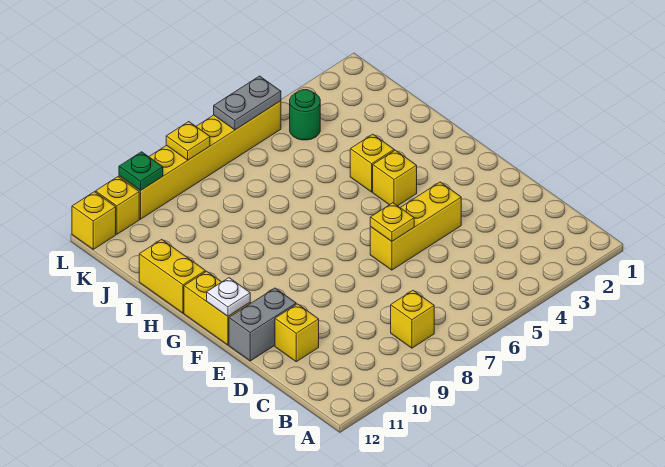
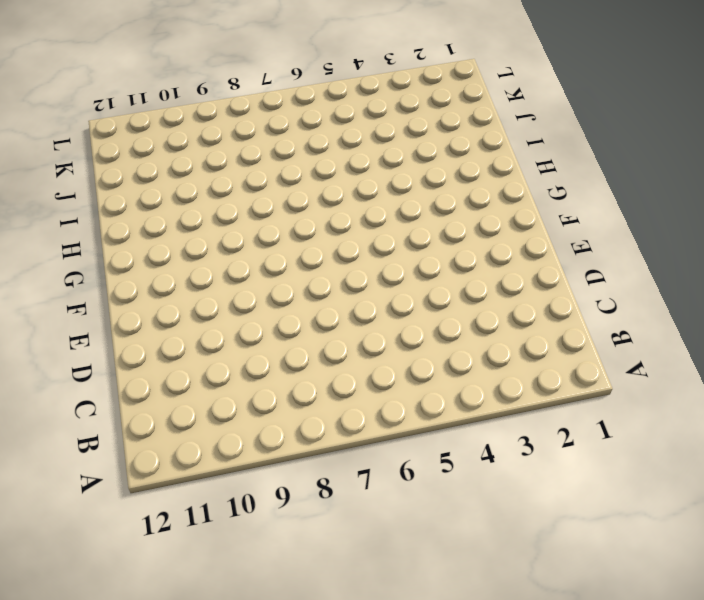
none -> yellow brick B8 level 1
none -> yellow brick D11 level 1
none -> yellow brick E4:E6 level 1

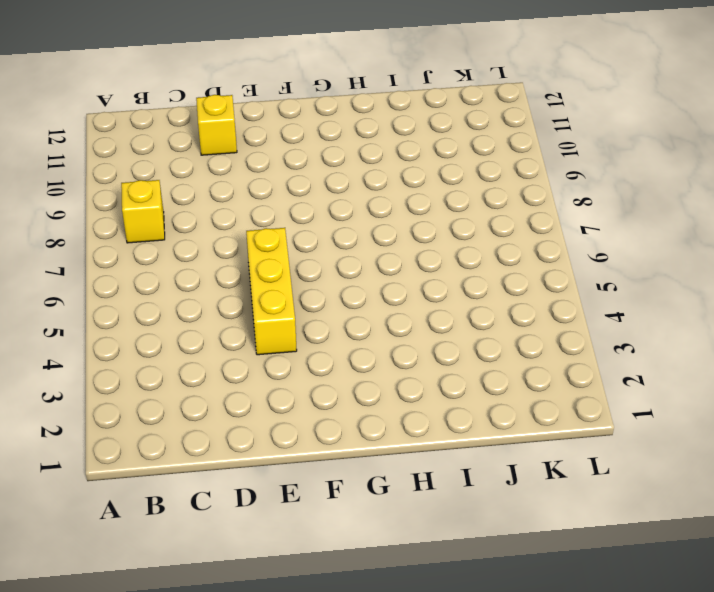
none -> grey brick E11:E12 level 1
none -> yellow brick F12:G12 level 1
none -> yellow brick G4 level 1

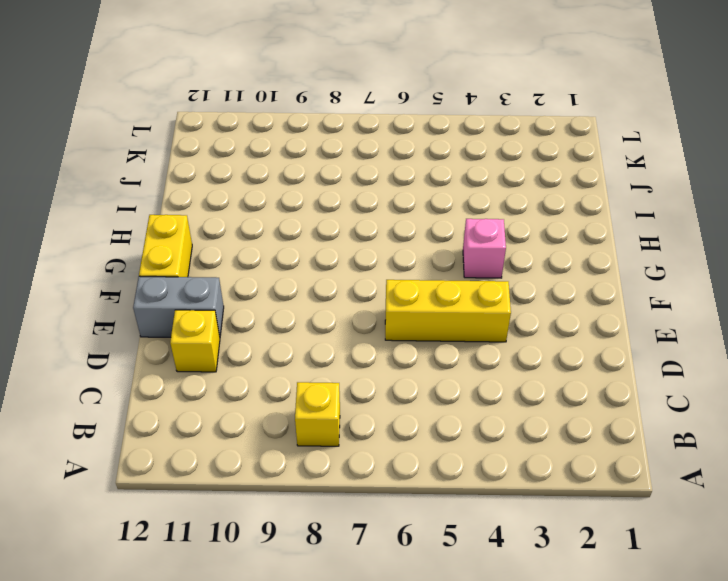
pink brick G4 level 1 -> yellow brick G4 level 1
none -> yellow brick H4 level 1
none -> yellow brick H12:I12 level 1
none -> green round brick K4 level 1

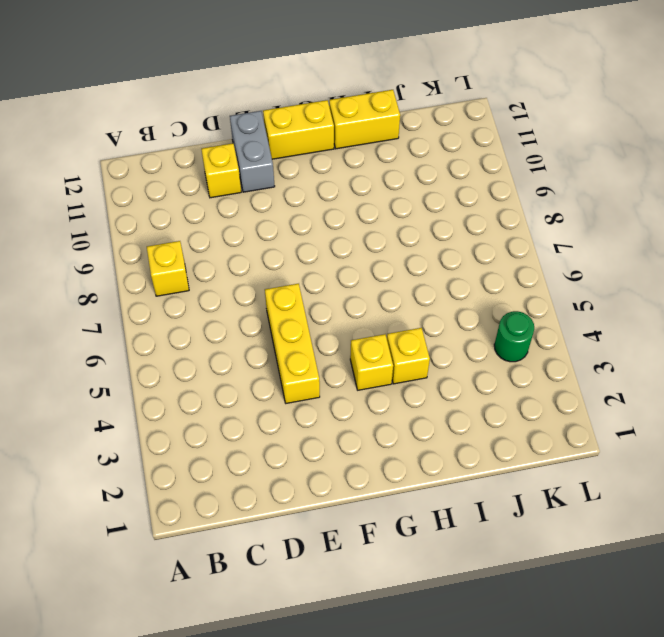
none -> yellow brick L5:L10 level 1
none -> yellow brick L11 level 1
none -> yellow brick L12 level 1

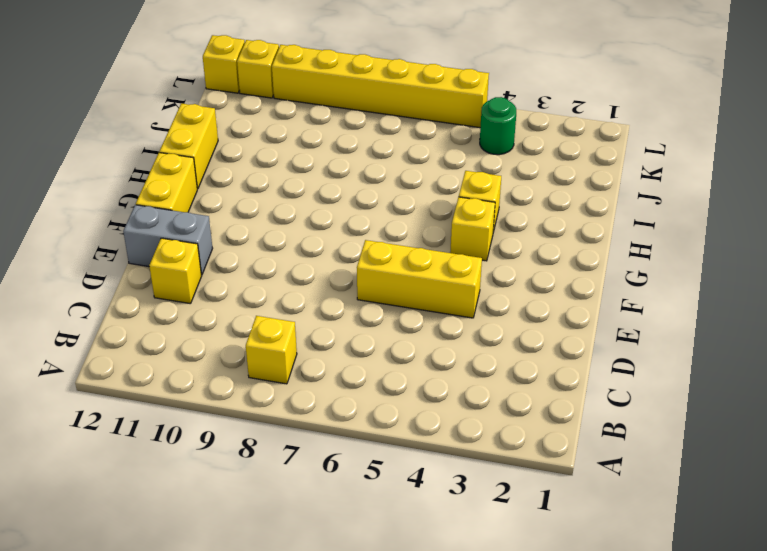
none -> yellow plate E6 level 2
none -> white plate F12 level 2
none -> grey plate L5:L6 level 2

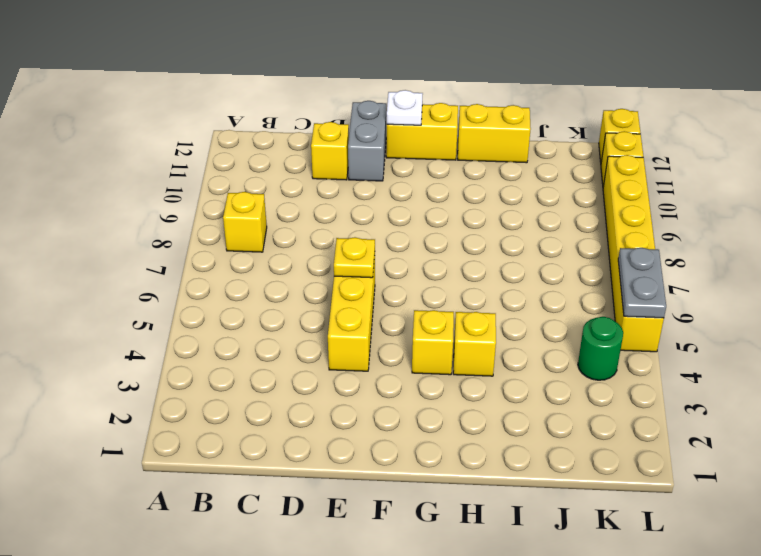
none -> yellow plate L8 level 2
none -> green plate L10 level 2

